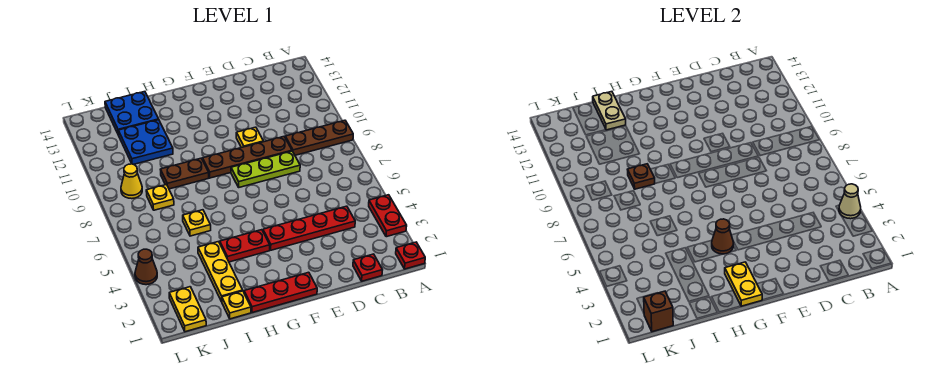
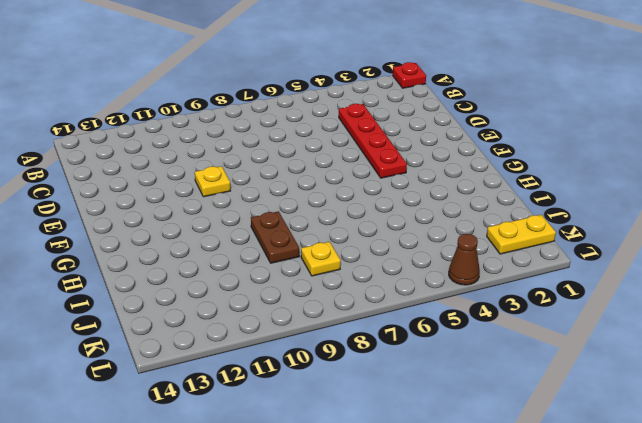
none -> red plate A3:A4 level 1
none -> brown plate A9:C9 level 1
none -> red plate C1 level 1

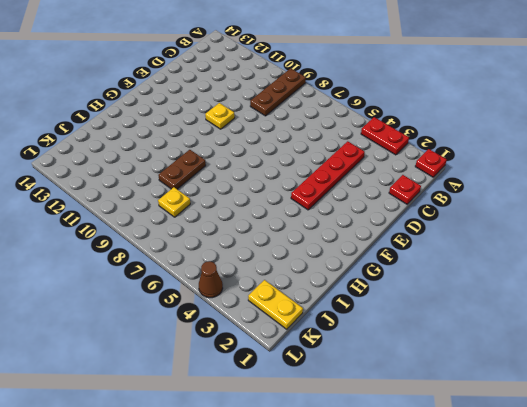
none -> lime plate D8:F8 level 1
none -> brown plate D9:G9 level 1
none -> red plate F1:H1 level 1

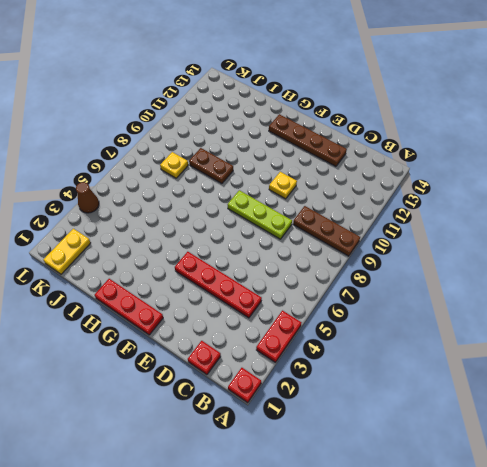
brown plate D13:G13 level 1 -> brown plate D9:G9 level 1
none -> red plate G4:H4 level 1
none -> yellow plate I1 level 1
none -> yellow plate I2:I4 level 1

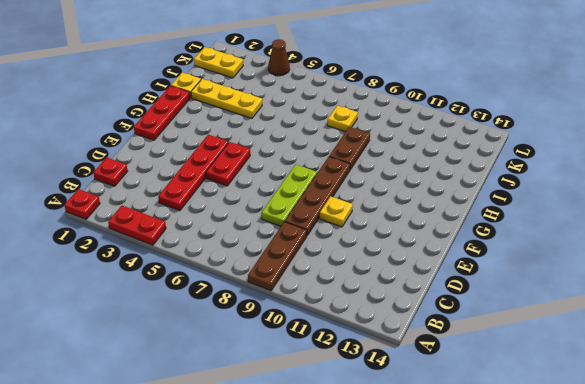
red plate E5:F5 level 1 -> red plate G4:H4 level 1
none -> yellow plate I6 level 1
none -> blue plate I11:J12 level 1
none -> blue plate I13:J14 level 1

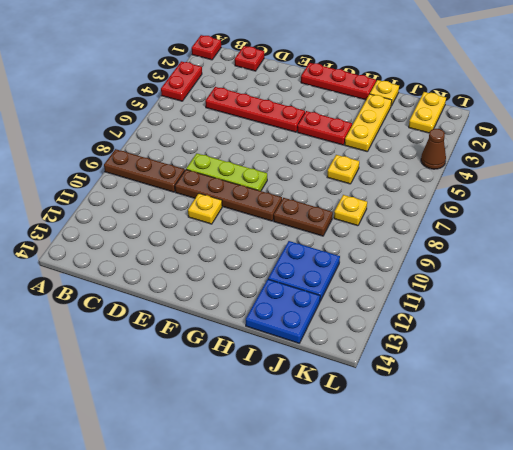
none -> yellow cone K9 level 1
none -> tan cone A4 level 2
none -> yellow plate G1:G2 level 2

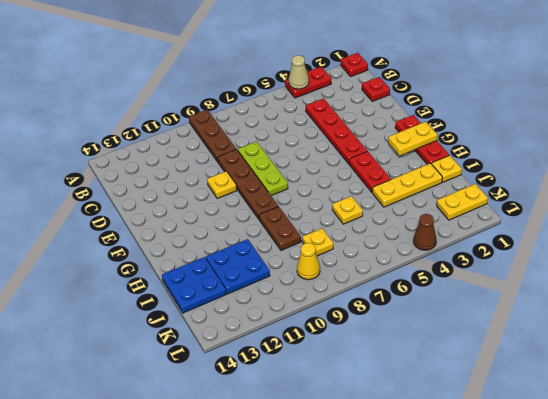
none -> brown cone G4 level 2
none -> brown plate I9 level 2
none -> tan plate I13:I14 level 2

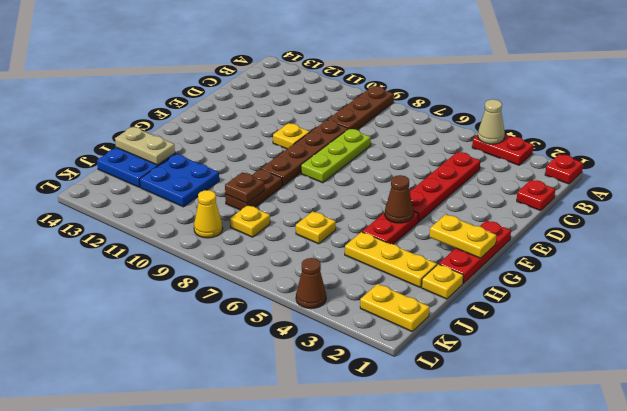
none -> brown brick K1 level 2

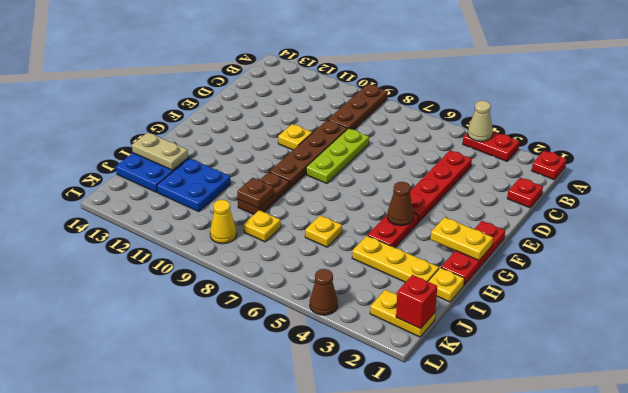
red brick K1 level 2 -> brown brick K1 level 2

